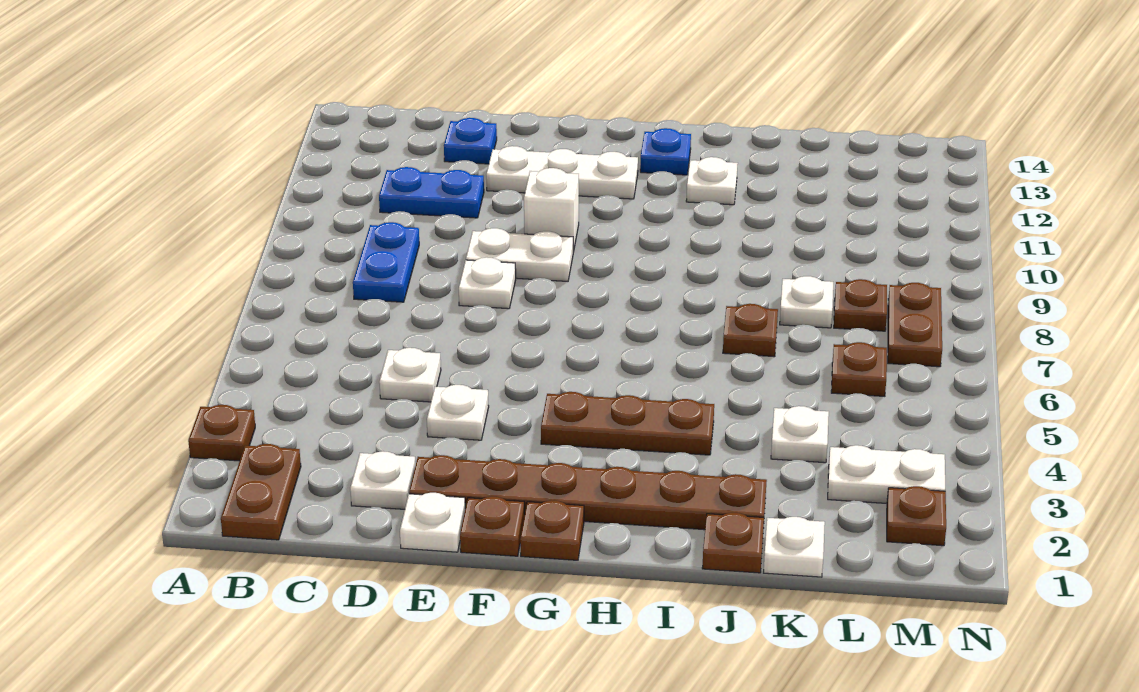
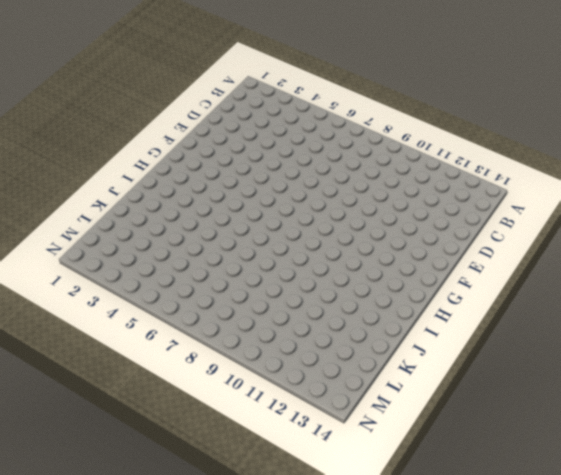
none -> brown plate A3 level 1
none -> brown plate B1:B2 level 1
none -> blue plate C8:C9 level 1

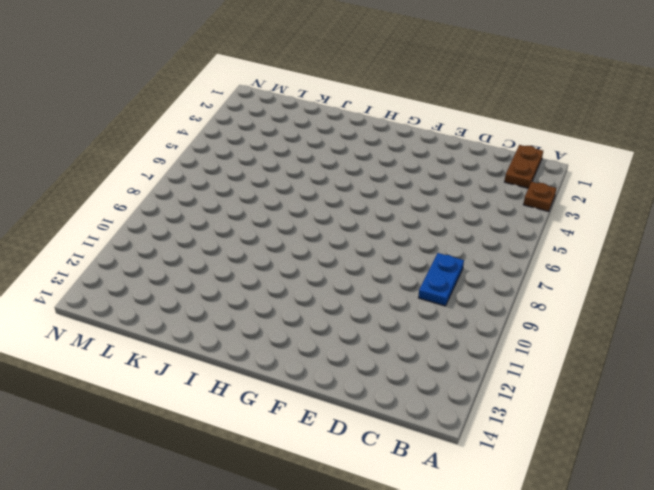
none -> blue plate C11:D11 level 1
none -> white plate D2 level 1
none -> white plate D5 level 1

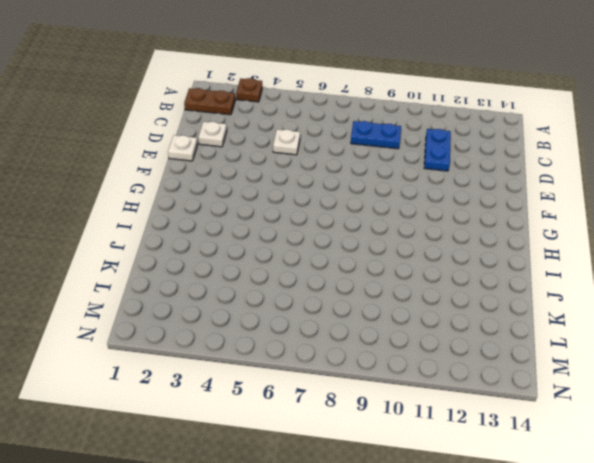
none -> blue plate D13 level 1
none -> brown plate E2:J2 level 1
none -> white plate E4 level 1

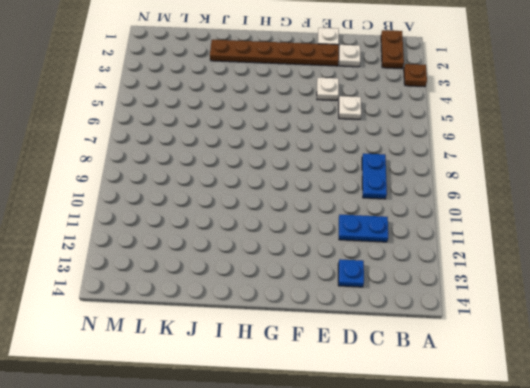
none -> white plate E8 level 1
none -> white plate E9:F9 level 1
none -> white plate E12:G12 level 1

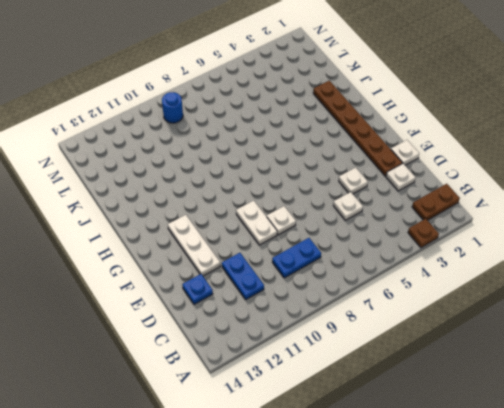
blue round brick M9 level 1 -> none
none -> brown plate F1 level 1
none -> white brick F10 level 1
none -> brown plate G1 level 1

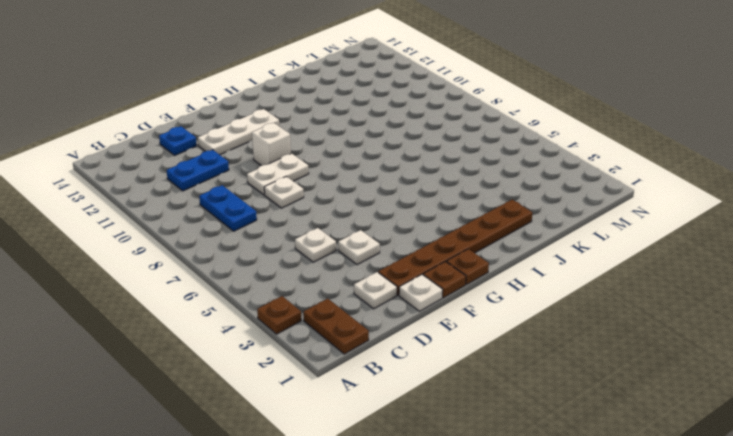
none -> brown plate G4:I4 level 1
none -> blue plate H13 level 1
none -> white plate I12 level 1

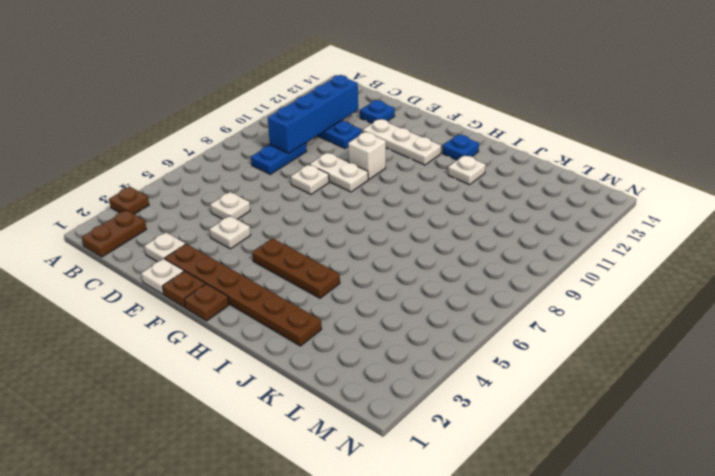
blue brick C9:C12 level 2 -> none
none -> brown plate J1 level 1
none -> brown plate J7 level 1
none -> white plate K1 level 1

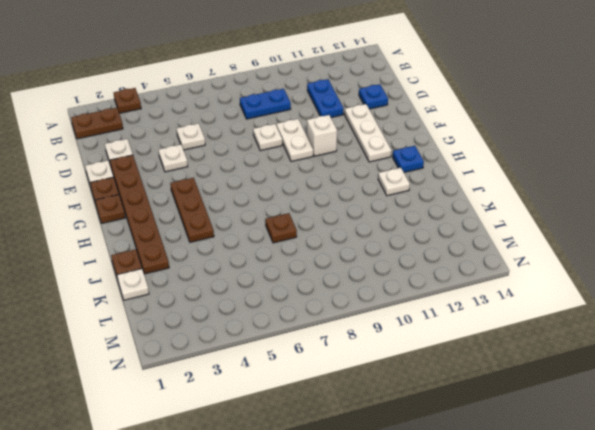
none -> white plate K4 level 1
none -> white plate K8 level 1
none -> white plate L3:M3 level 1

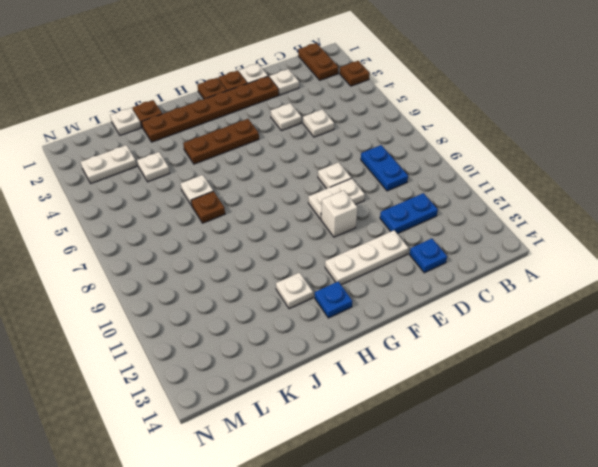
white plate J6 level 1 -> white plate K8 level 1
none -> brown plate L6 level 1
none -> brown plate L8 level 1
none -> brown plate M2 level 1

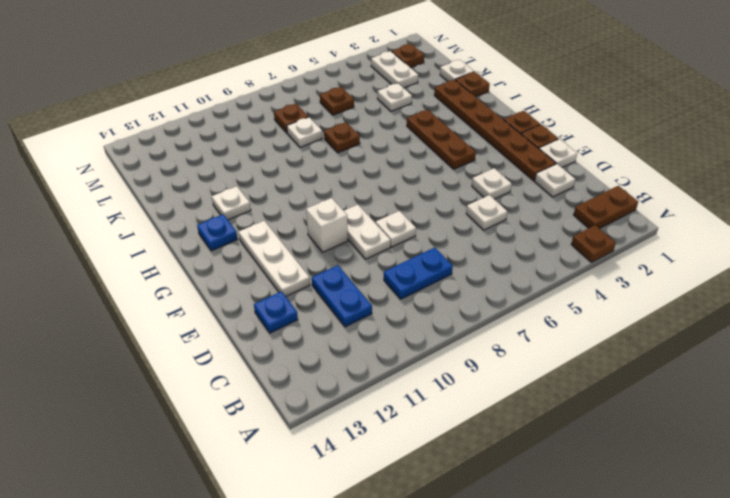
none -> brown plate M7:M8 level 1

